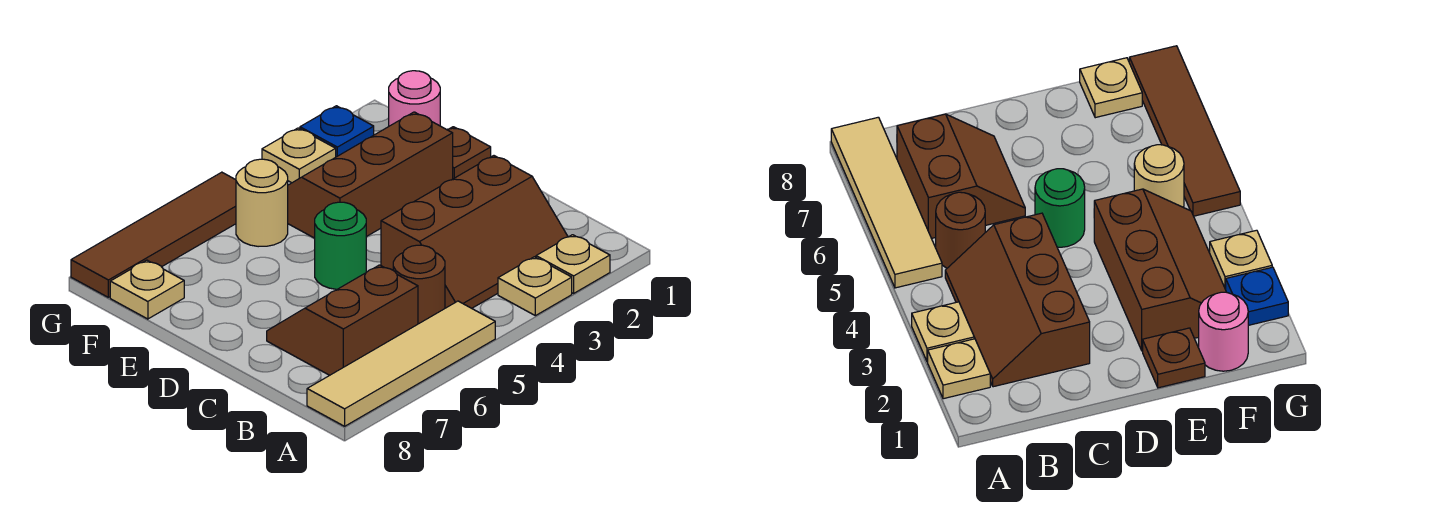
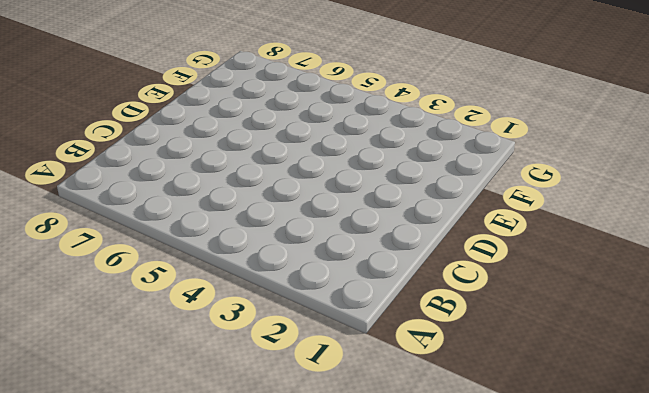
none -> tan plate A2 level 1
none -> tan plate A3 level 1
none -> tan tile A5:A8 level 1

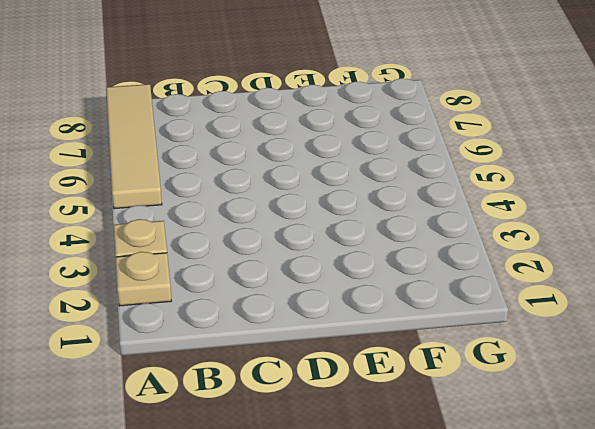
none -> brown slope B2:C4 level 1 top C
none -> brown round brick B5 level 1
none -> brown slope B6:C7 level 1 top B

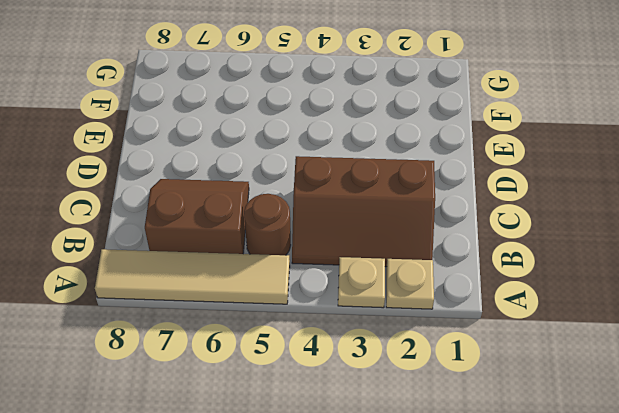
none -> green round brick D5 level 1
none -> brown plate E1 level 1
none -> brown slope E2:F4 level 1 top E

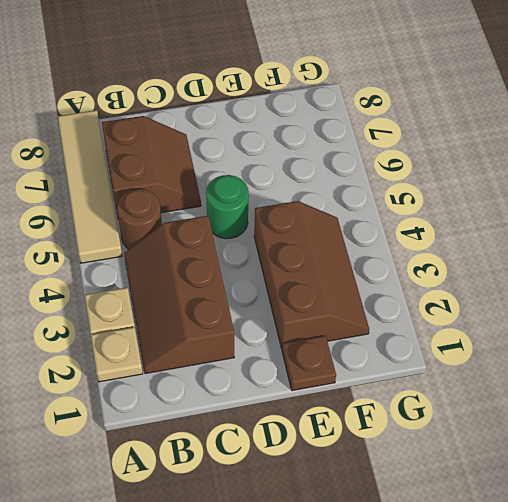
none -> pink round brick F1 level 1
none -> tan round brick F5 level 1
none -> tan plate F8 level 1

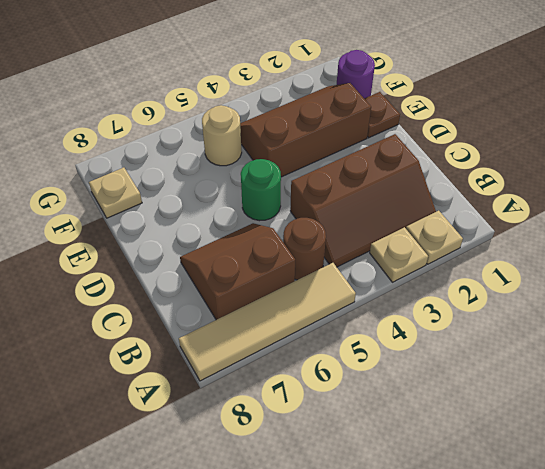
purple round brick F1 level 1 -> pink round brick F1 level 1
none -> blue plate G2 level 1
none -> tan plate G3 level 1
none -> brown tile G5:G8 level 1

